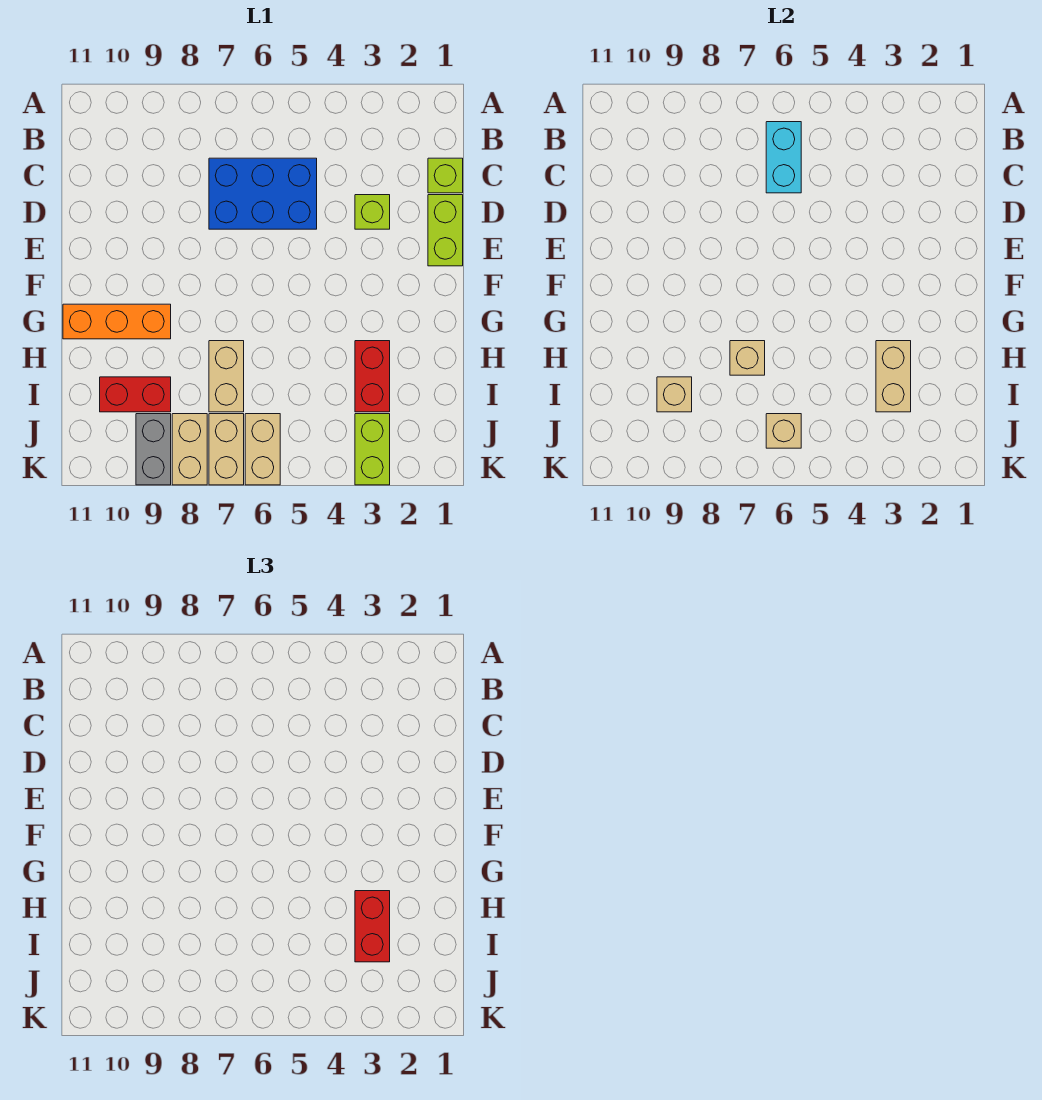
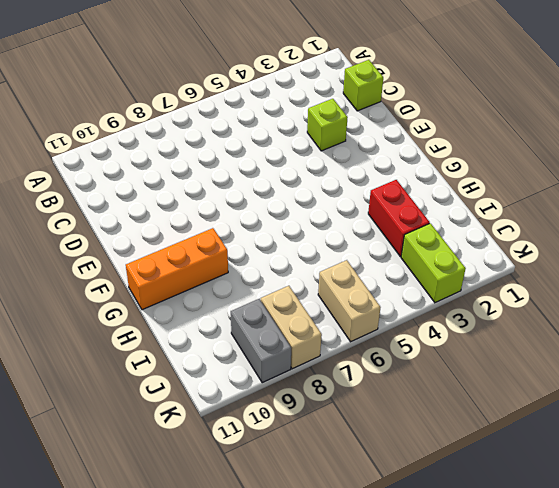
none -> blue brick C5:D7 level 1
none -> lime brick D1:E1 level 1
none -> tan brick H7:I7 level 1

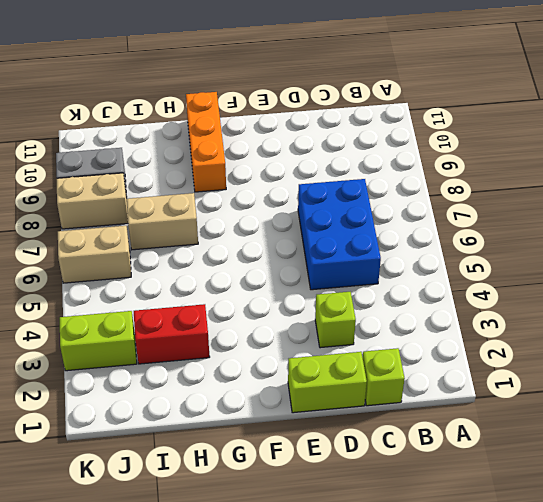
none -> red brick I9:I10 level 1
none -> tan brick J7:K7 level 1
none -> cyan brick B6:C6 level 2

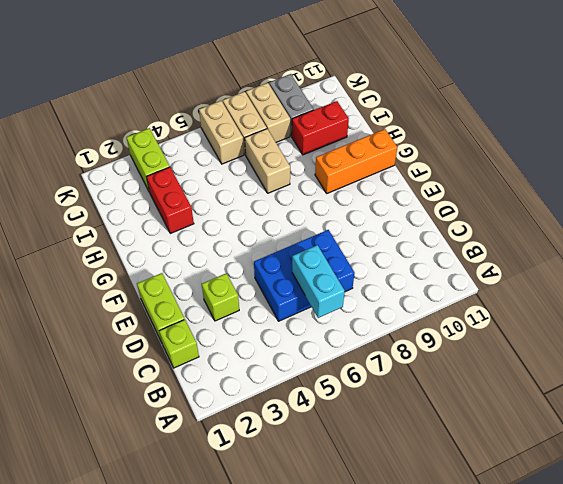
none -> tan brick H3:I3 level 2
none -> tan brick H7 level 2
none -> tan brick I9 level 2

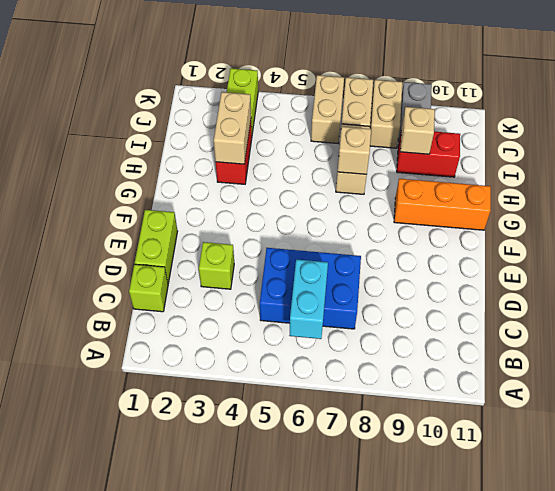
none -> tan brick J6 level 2
none -> red brick H3:I3 level 3

